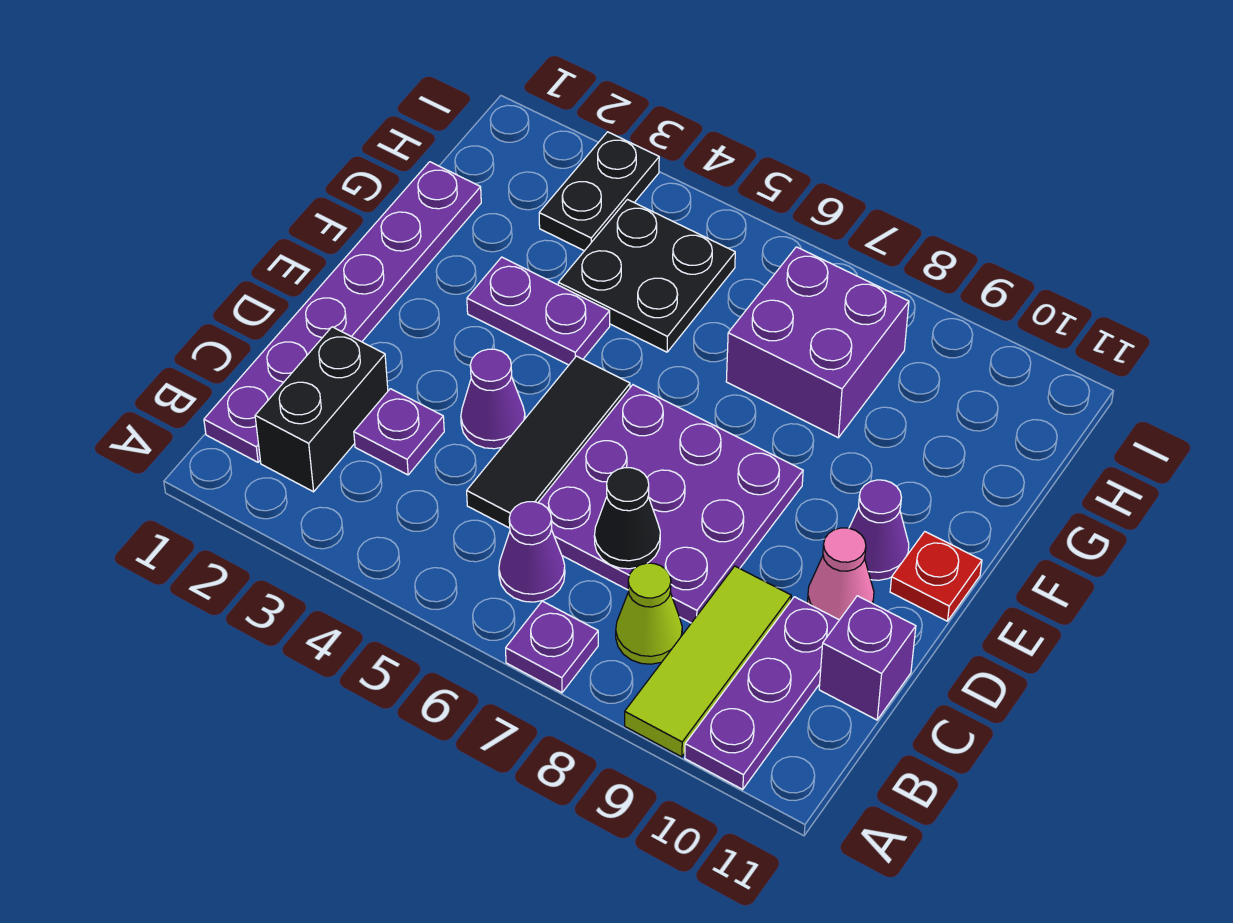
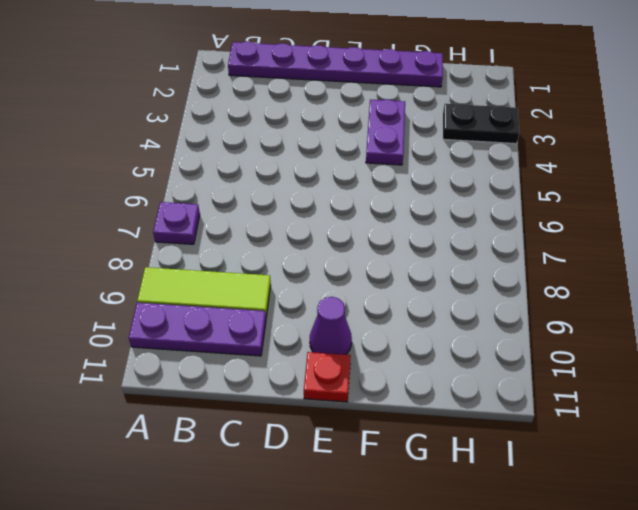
none -> black brick B2:C2 level 1
none -> purple cone B6 level 1
none -> lime cone B8 level 1

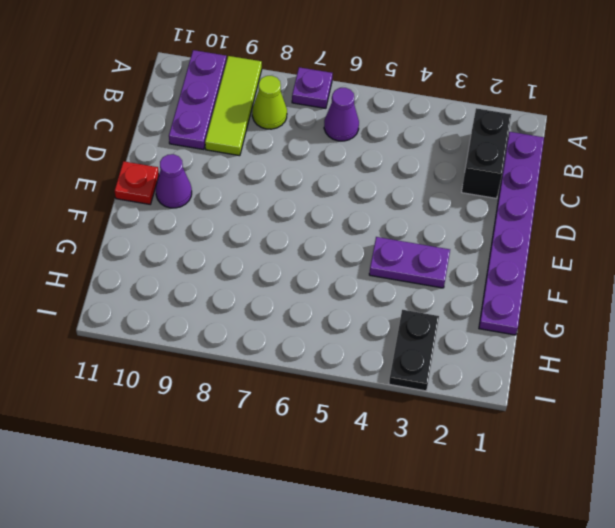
none -> purple plate C3 level 1
none -> black tile C5:E5 level 1
none -> purple plate C6:E8 level 1

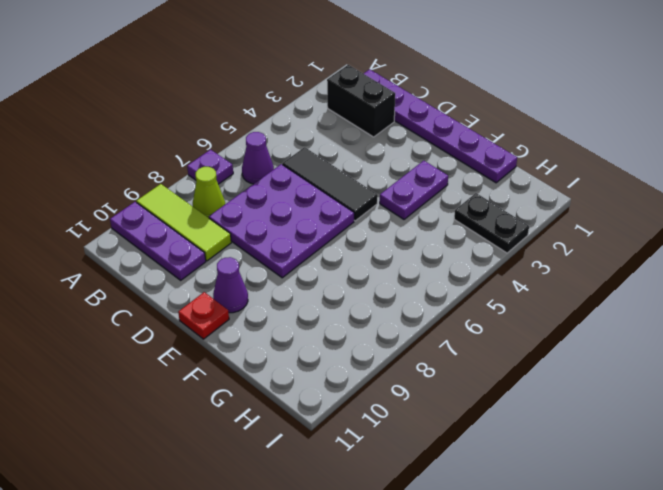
none -> purple plate C3 level 1
none -> purple brick C11 level 1
none -> purple cone D4 level 1

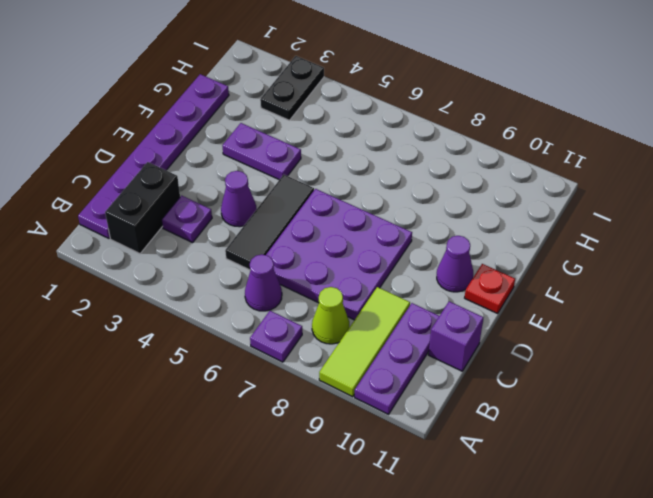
none -> pink cone D10 level 1
none -> black plate G4:H5 level 1
none -> purple brick G7:H8 level 1

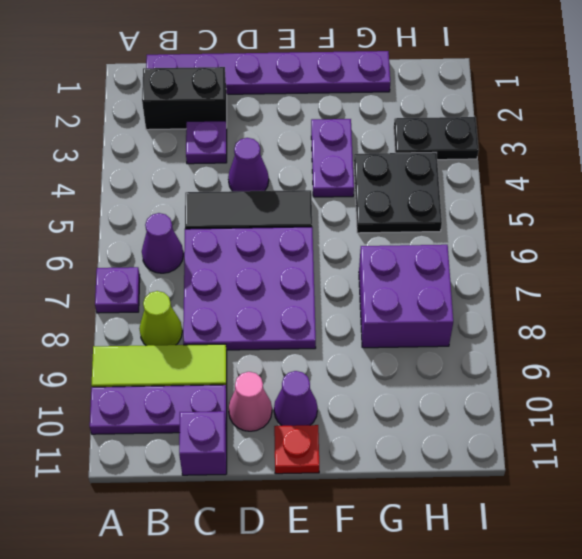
none -> black cone C7 level 2

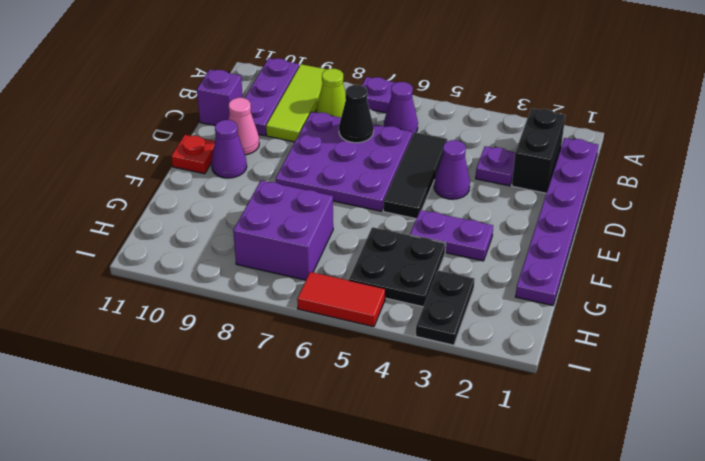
red tile I5:I6 level 1 -> none

